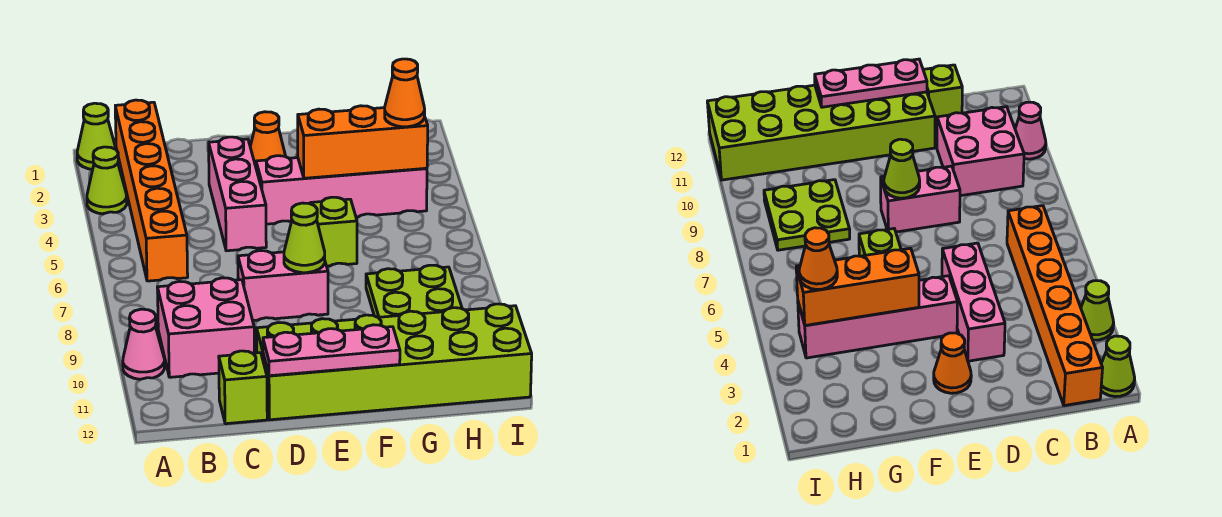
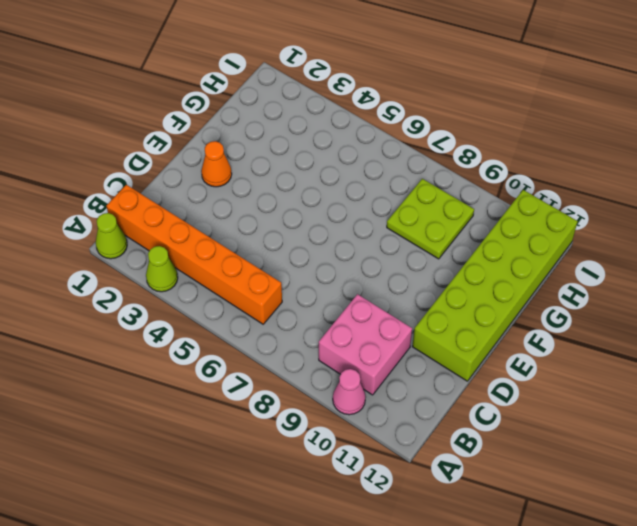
none -> lime brick C12 level 1
none -> pink brick D3:D5 level 1
none -> pink brick D8:E8 level 1

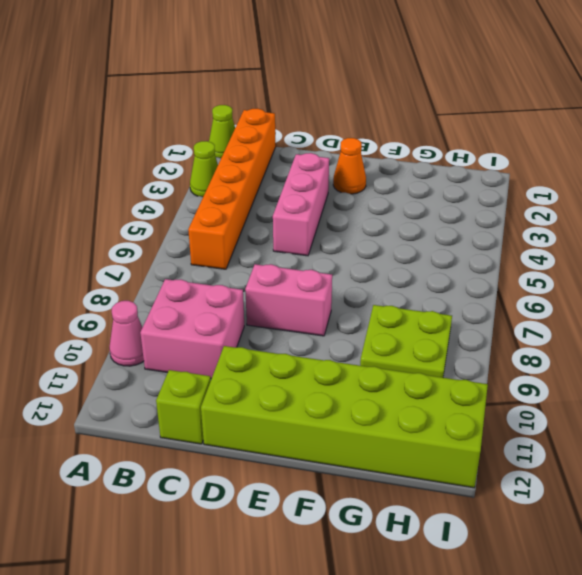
none -> pink brick E4:H4 level 1
none -> lime brick F6 level 1
none -> pink plate D12:F12 level 2

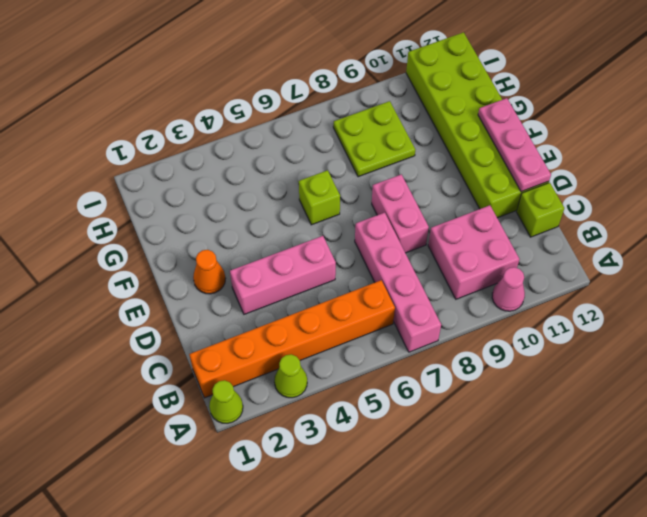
pink brick A7:D7 level 1 -> pink brick E4:H4 level 1
none -> lime cone E8 level 2
none -> orange brick F4:H4 level 2
none -> orange cone H4 level 3

